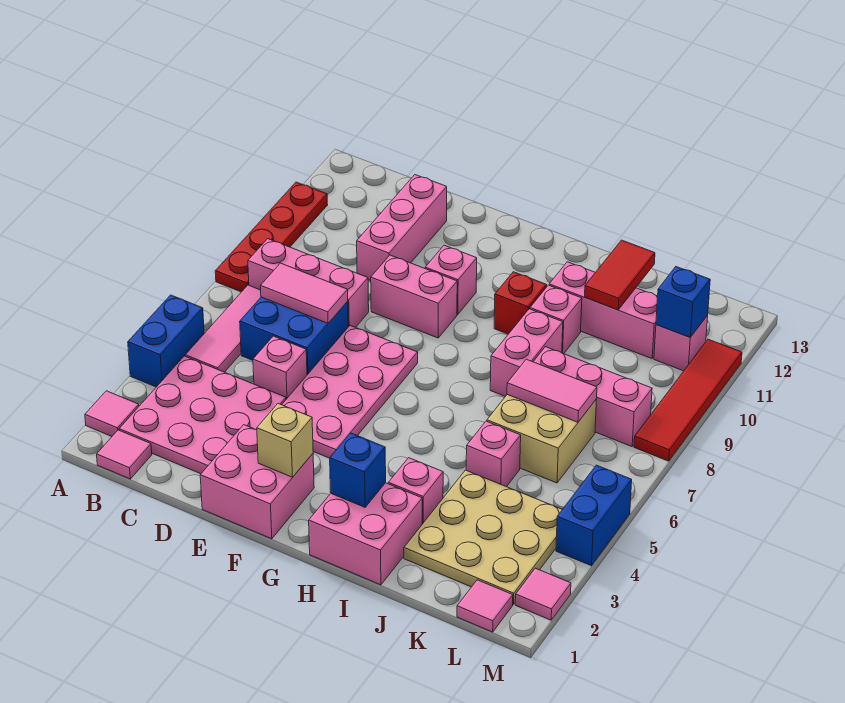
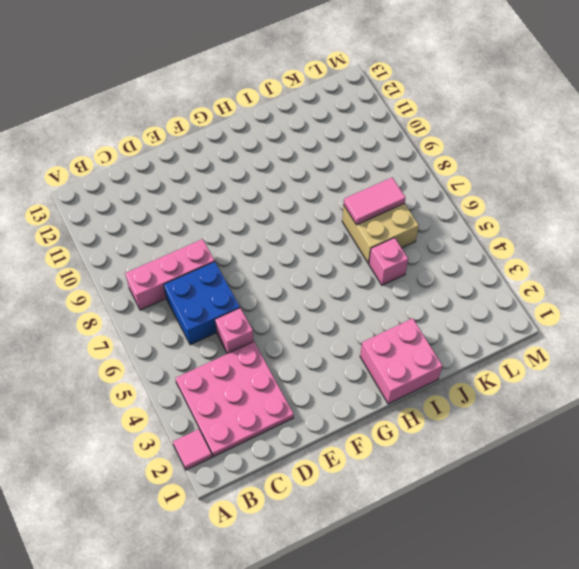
none -> blue brick A4:A5 level 1
none -> red plate A8:A11 level 1
none -> pink tile B1 level 1
none -> pink tile B5:B7 level 1

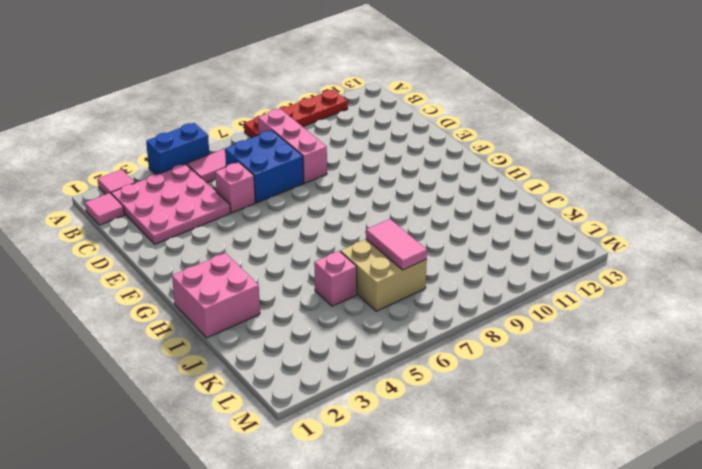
none -> pink brick D10:D12 level 1
none -> pink brick E1:F2 level 1
none -> pink plate E4:F7 level 1
none -> pink brick E9:F9 level 1

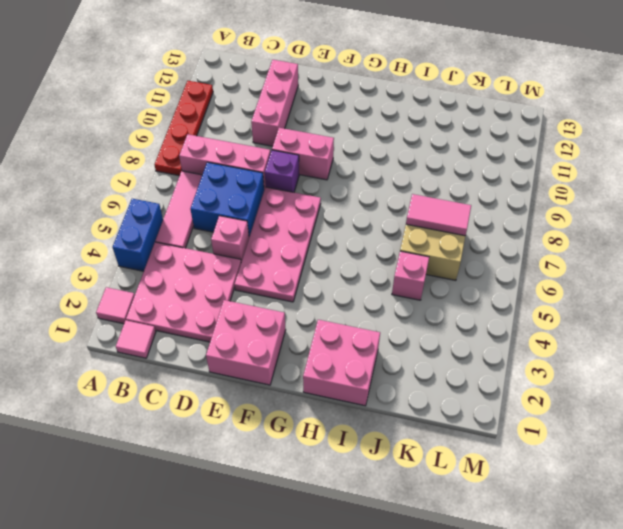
purple brick E8 level 1 -> none
none -> pink brick F10 level 1
none -> red brick H10 level 1
none -> pink brick I3 level 1
none -> pink brick I8:I9 level 1

